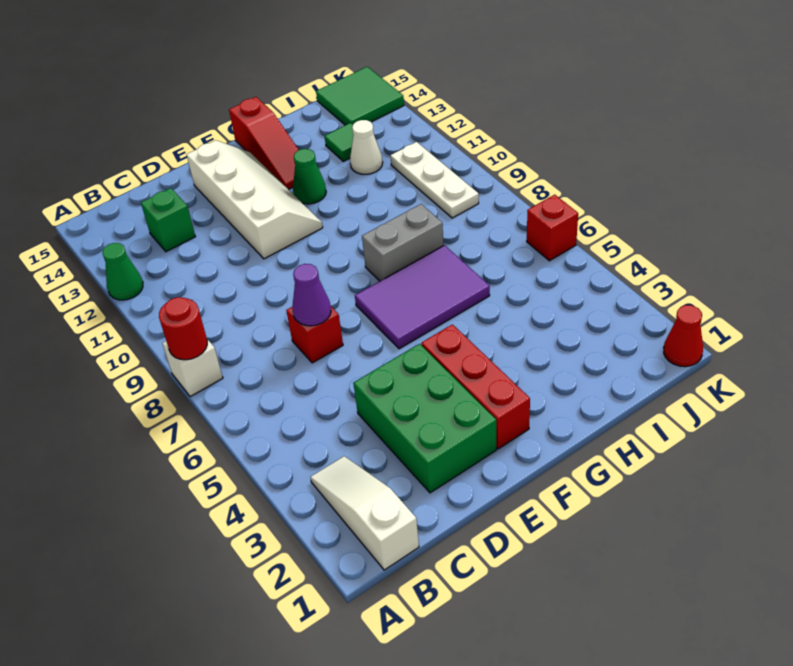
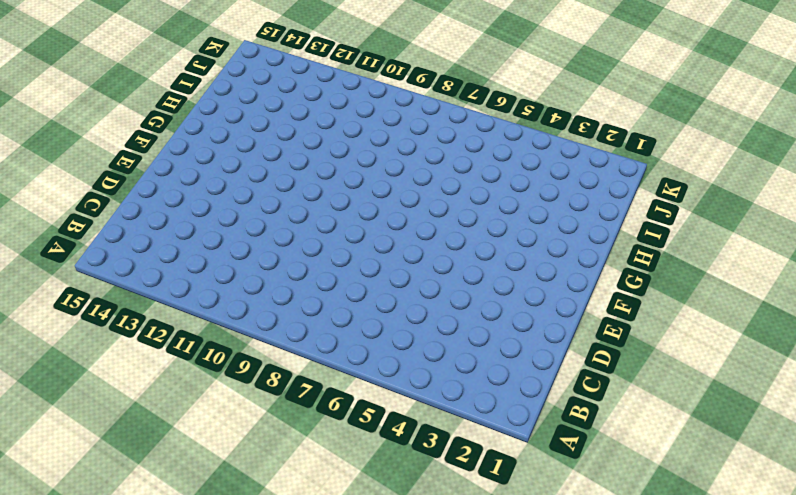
none -> white brick A8 level 1
none -> green cone A12 level 1
none -> white slope B1:B3 level 1 top 1

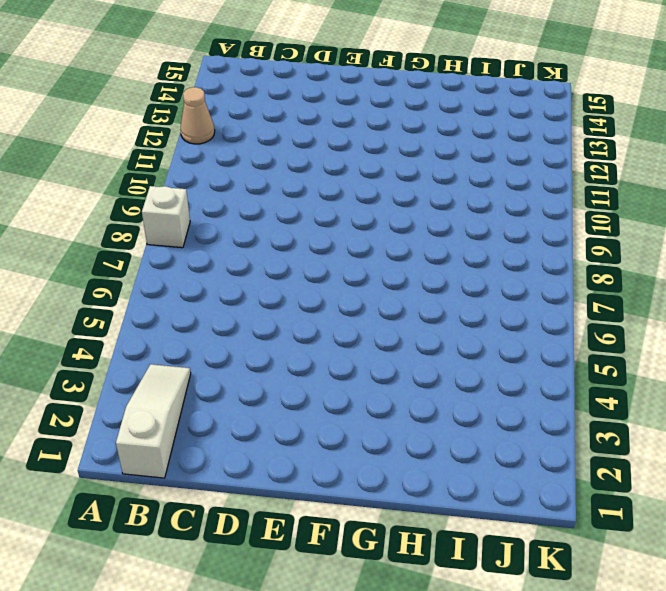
tan cone A12 level 1 -> green cone A12 level 1
none -> green brick C13 level 1
none -> green brick D2:E4 level 1
none -> red brick D7 level 1

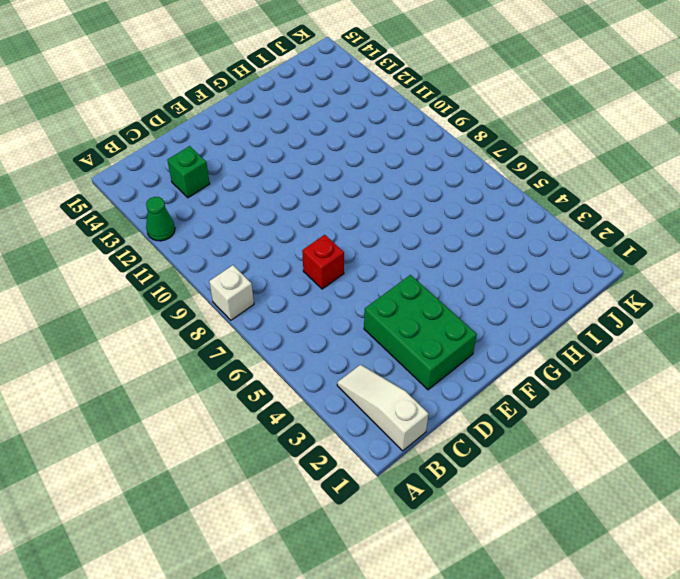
none -> white slope E11:F14 level 1 top E
none -> red brick F2:F4 level 1
none -> purple tile F6:H7 level 1

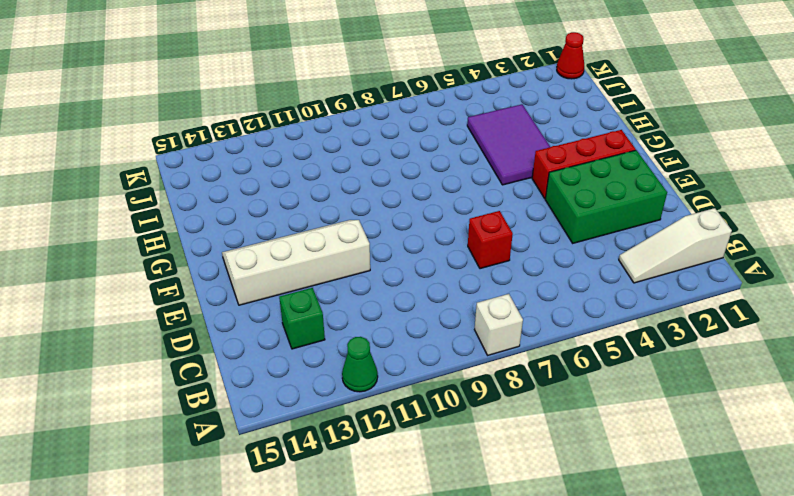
purple tile G4:I5 level 1 -> purple tile F6:H7 level 1
none -> grey brick G8:H8 level 1
none -> green cone G12 level 1
none -> red slope G13:G15 level 1 top 15

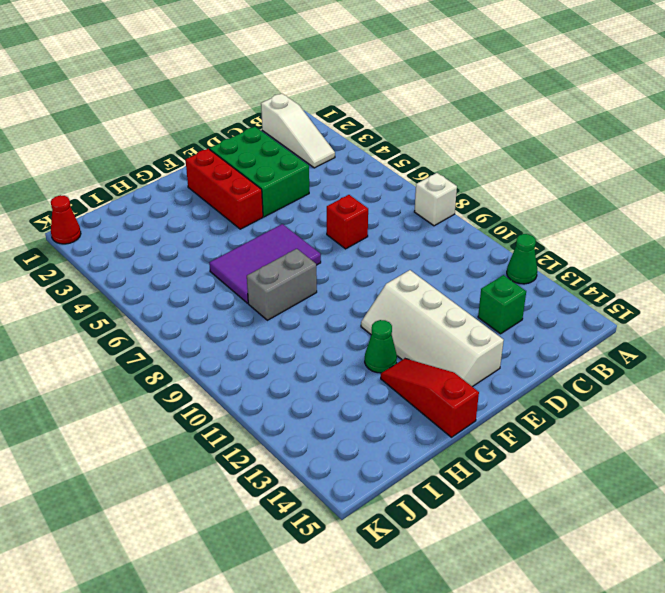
none -> white cone I12 level 1
none -> green tile I13 level 1
none -> white plate J9:J11 level 1

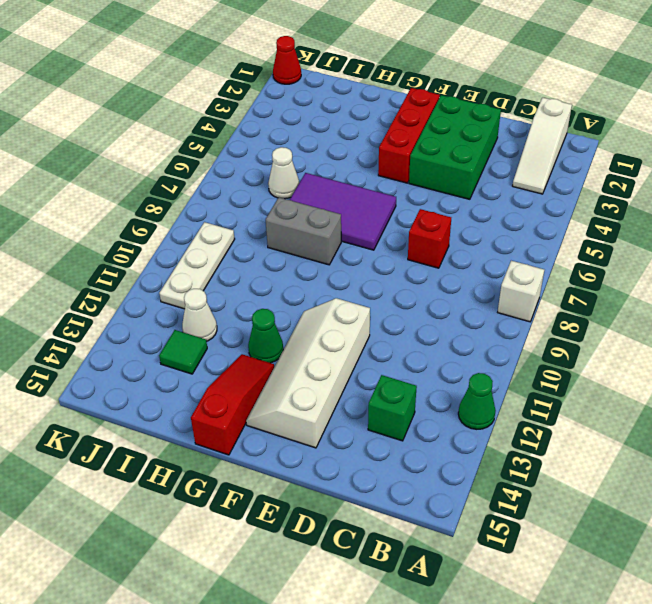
white cone I6 level 1 -> none
none -> green tile J14:K15 level 1
none -> red brick K6 level 1
none -> red round brick A8 level 2

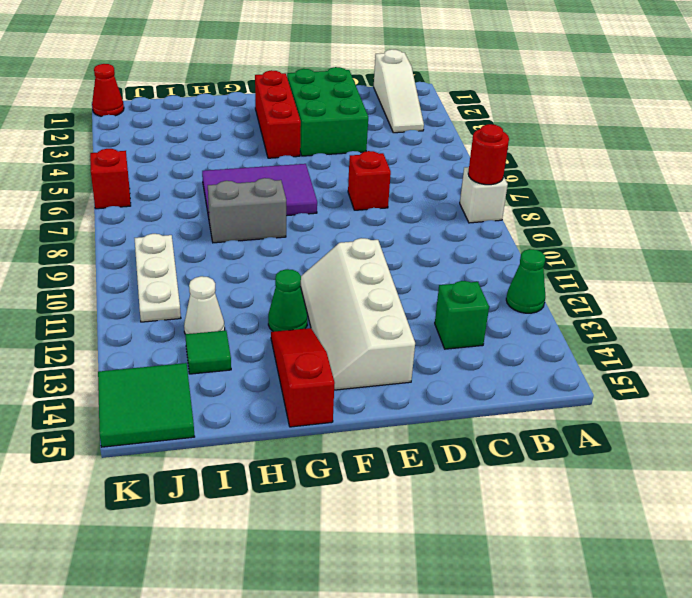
none -> purple cone D7 level 2

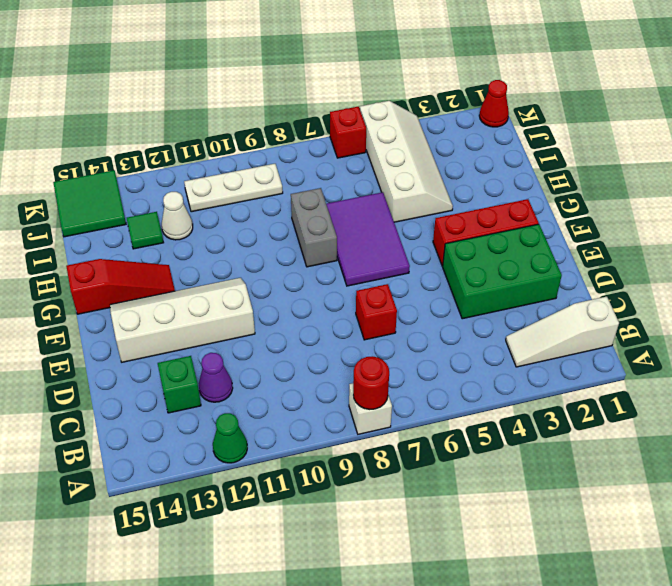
purple cone C12 level 1 -> purple cone D7 level 2
white slope H4:K5 level 1 top 5 -> none
none -> green cone G12 level 1

